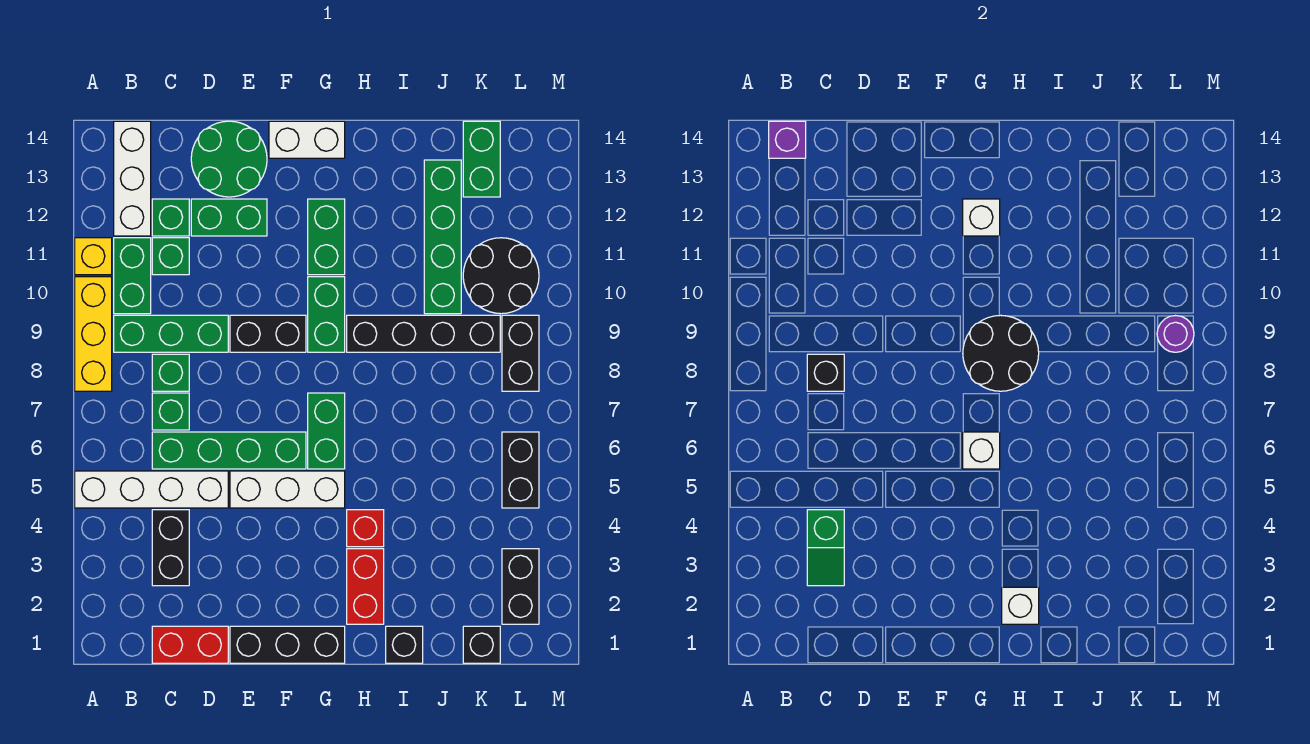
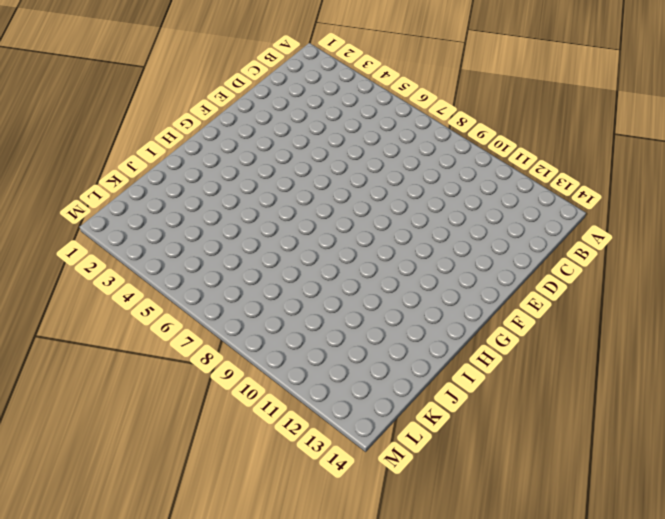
none -> white brick A5:D5 level 1
none -> yellow brick A8:A10 level 1
none -> yellow brick A11 level 1
none -> green brick B9:D9 level 1

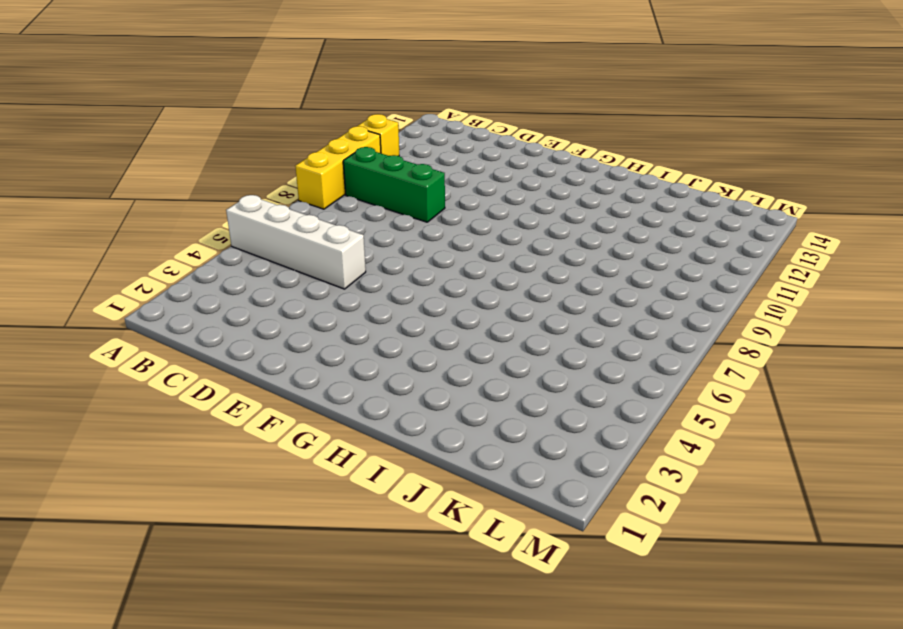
none -> green brick B10:B11 level 1
none -> white brick B12:B14 level 1
none -> red brick C1:D1 level 1
none -> black brick C3:C4 level 1

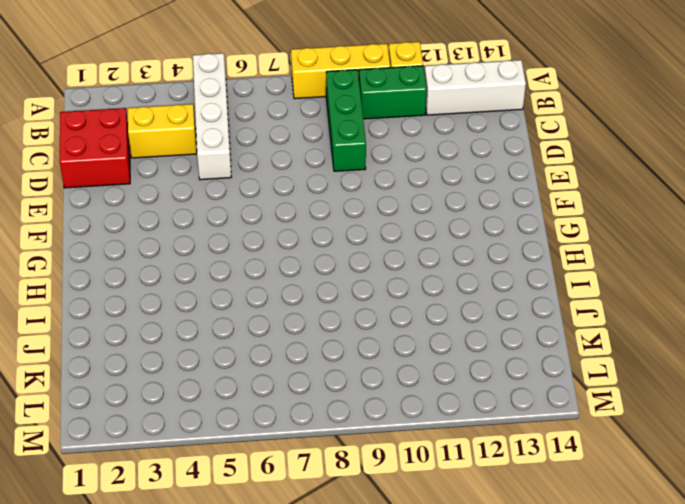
red brick C1:D2 level 1 -> red brick C1:D1 level 1
yellow brick C3:C4 level 1 -> black brick C3:C4 level 1
none -> green brick C6:F6 level 1
none -> green brick C7 level 1
none -> green brick C8 level 1
none -> green brick C11 level 1

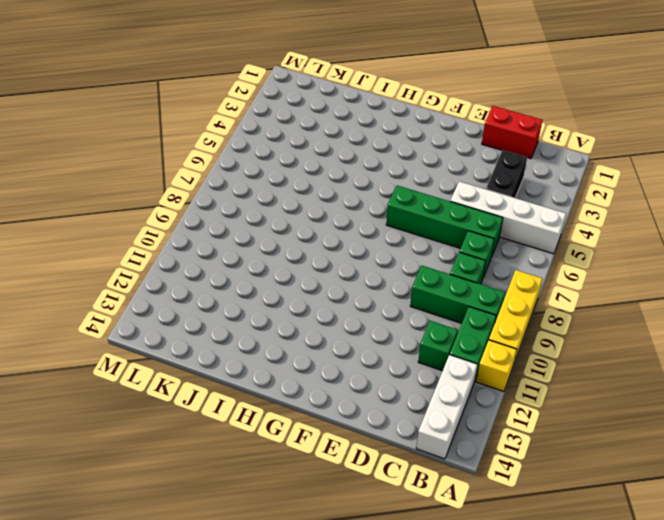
none -> green brick C12 level 1
none -> green brick D12:E12 level 1
none -> green round brick D13:E14 level 1
none -> black brick E1:G1 level 1

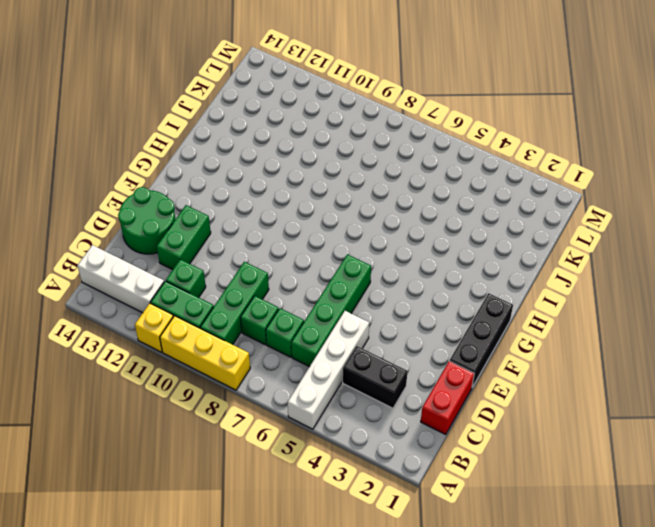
none -> green brick C12 level 1
none -> white brick E5:G5 level 1
none -> black brick E9:F9 level 1
none -> white brick F14:G14 level 1

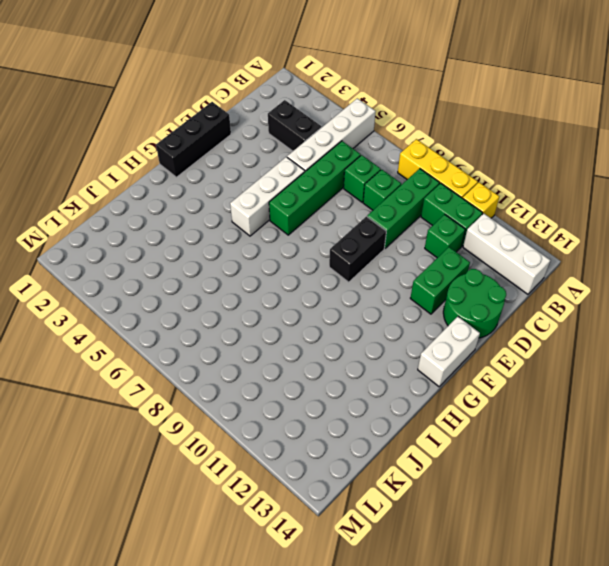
none -> red brick C1:D1 level 1
none -> green brick C12 level 1
none -> green brick G6:G7 level 1
none -> green brick G9:G10 level 1

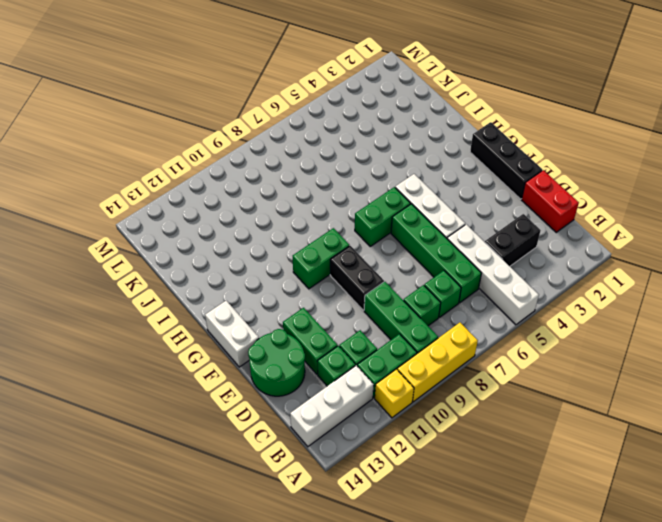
none -> green brick G11:G12 level 1
none -> red brick H2:H3 level 1
none -> red brick H4 level 1
none -> black brick H9:K9 level 1

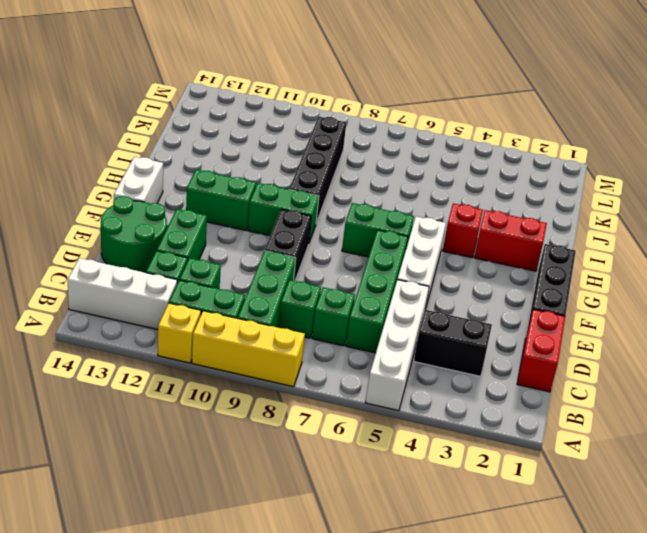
none -> black brick I1 level 1
none -> green brick J10:J13 level 1
none -> black brick K1 level 1
none -> black round brick K10:L11 level 1

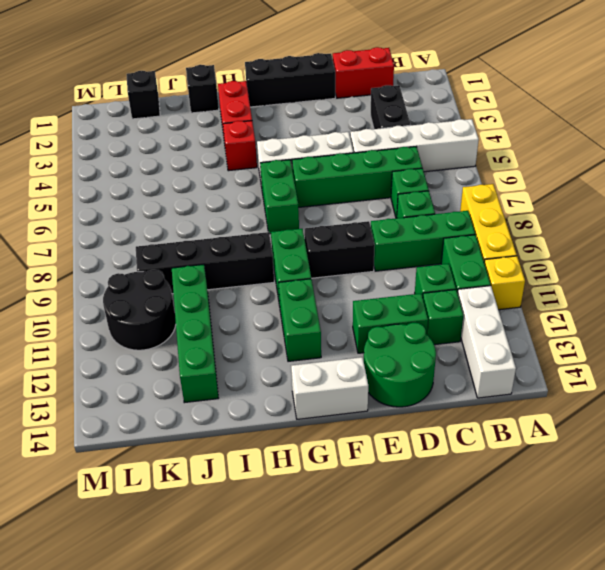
none -> green brick K13:K14 level 1
none -> black brick L2:L3 level 1
none -> black brick L5:L6 level 1
none -> black brick L8:L9 level 1

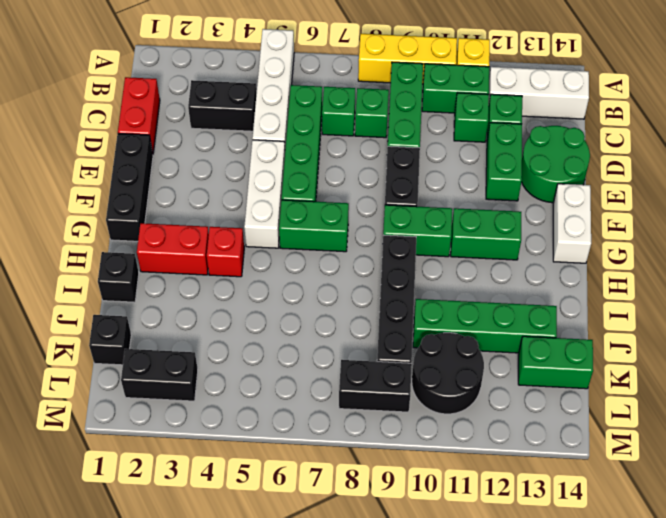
none -> black brick L5:L6 level 1
none -> purple brick B14 level 2
none -> green slope C3:C4 level 2 top 4
none -> black brick C8 level 2

